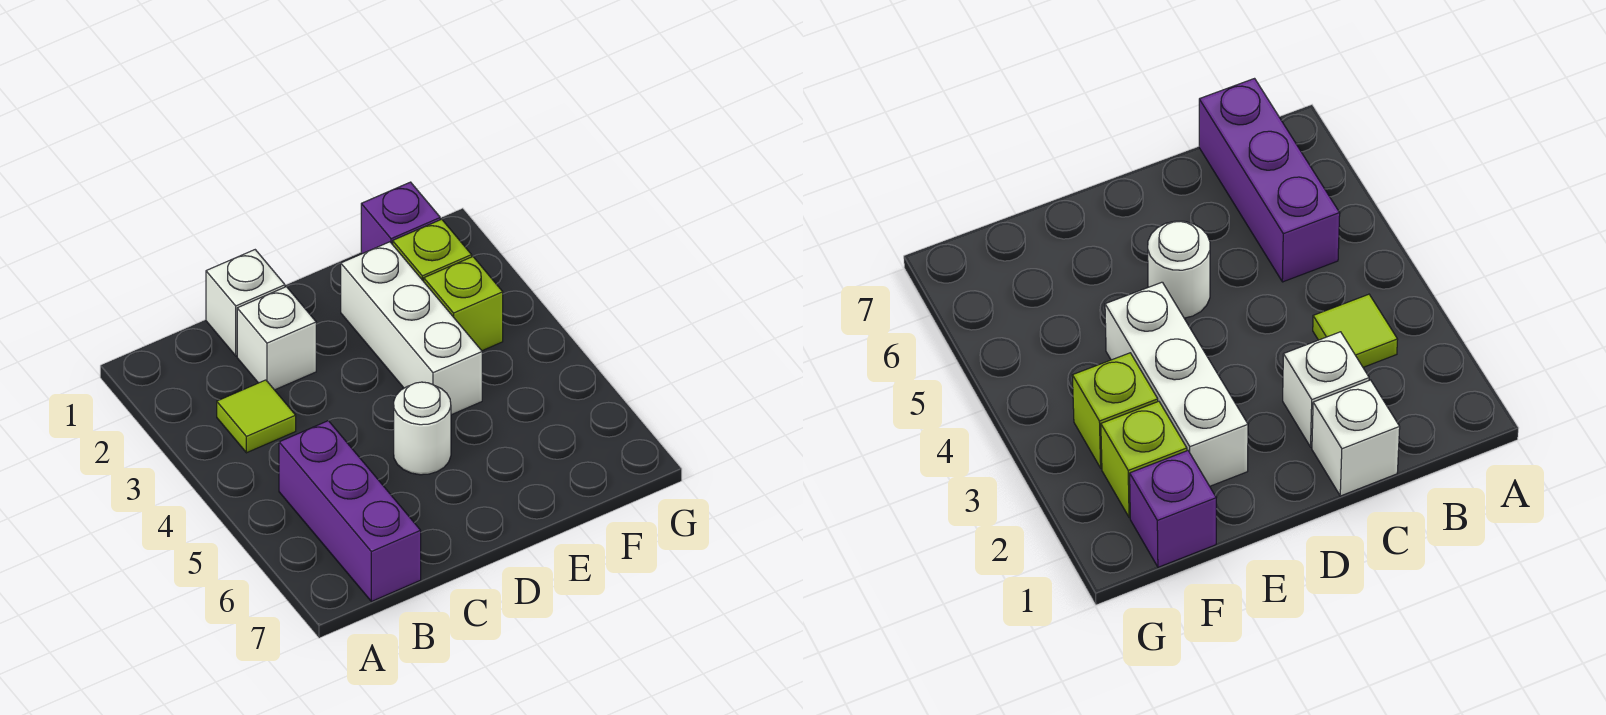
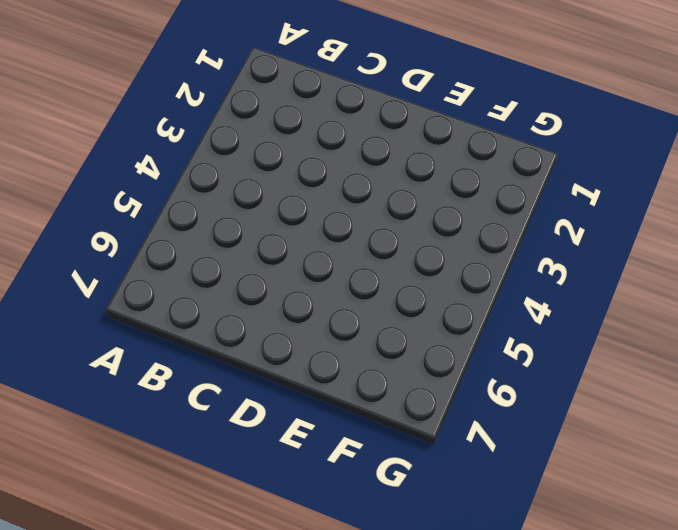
none -> lime tile B3 level 1
none -> purple brick B5:B7 level 1

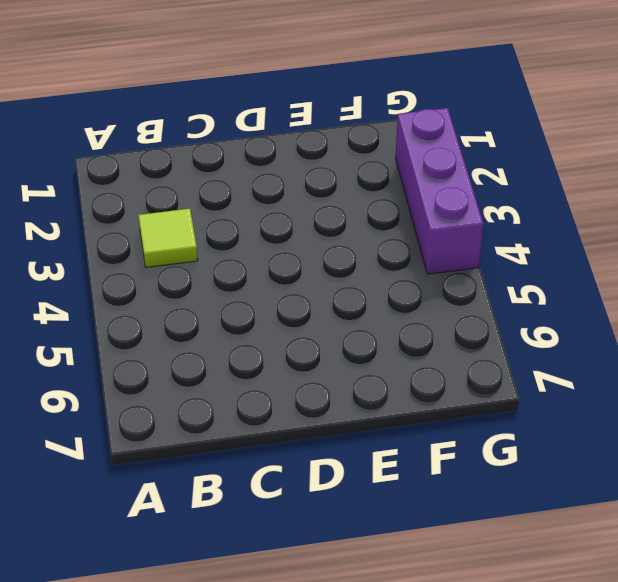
purple brick G2:G4 level 1 -> purple brick B5:B7 level 1
none -> white brick C1 level 1
none -> white brick C2 level 1

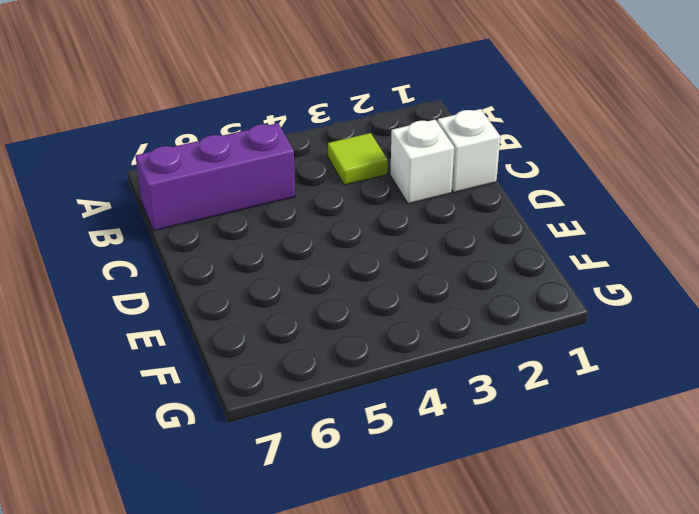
none -> white round brick D5 level 1
none -> white brick E2:E4 level 1

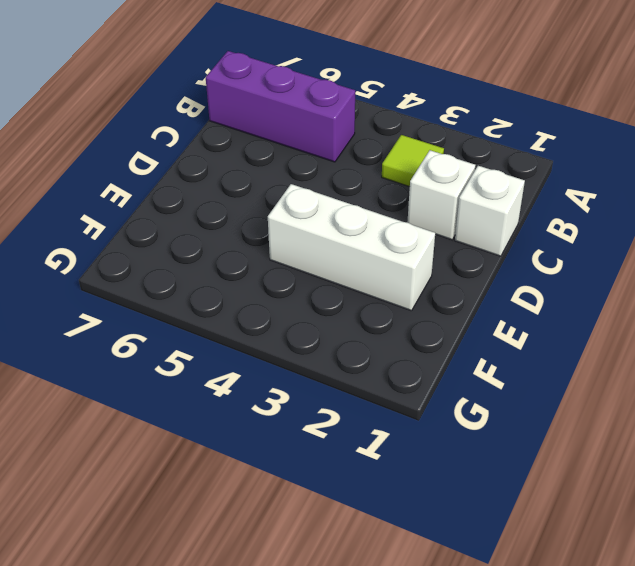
none -> white round brick D5 level 1
none -> purple brick F1 level 1

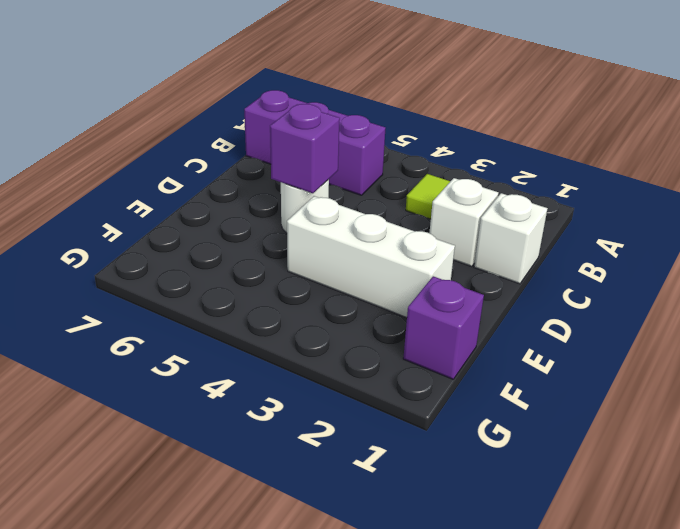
purple brick D5 level 2 -> none
none -> lime brick F2 level 1
none -> lime brick F3 level 1

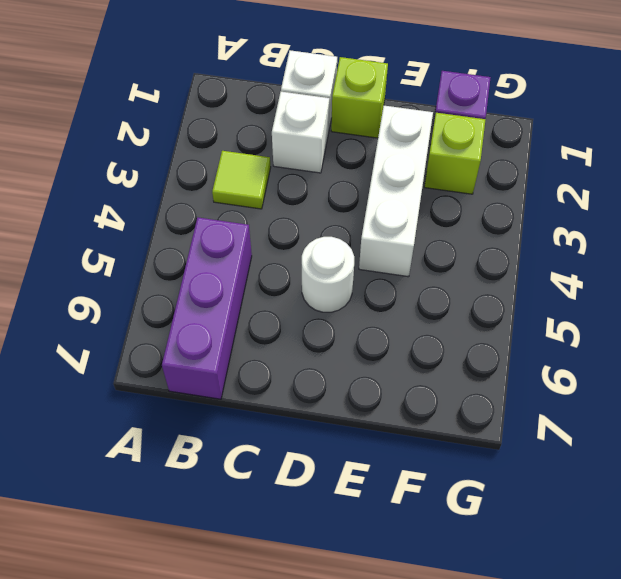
lime brick D1 level 1 -> lime brick F3 level 1

